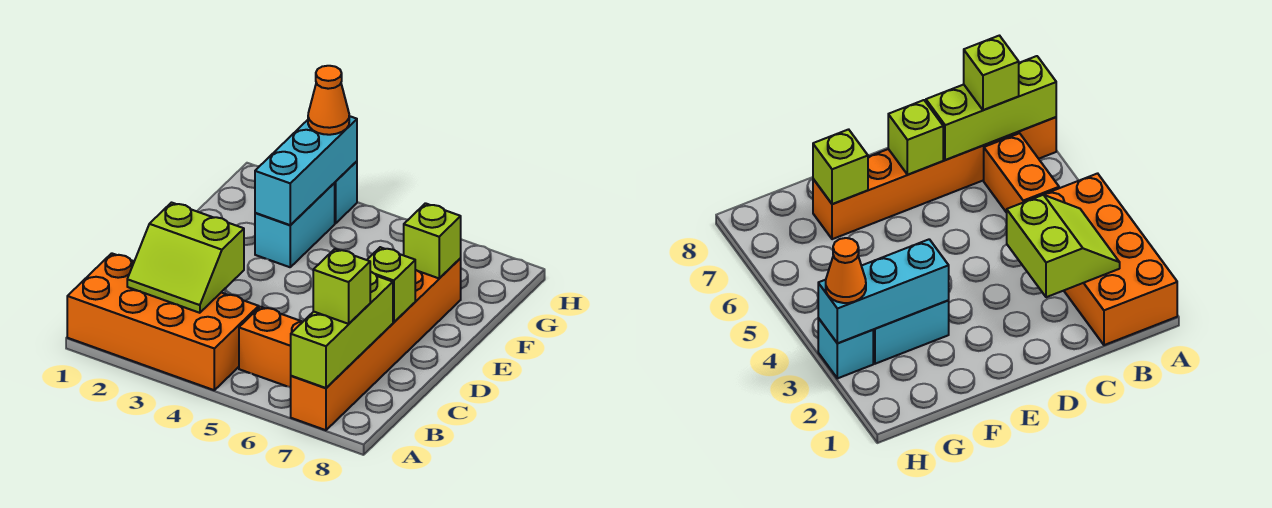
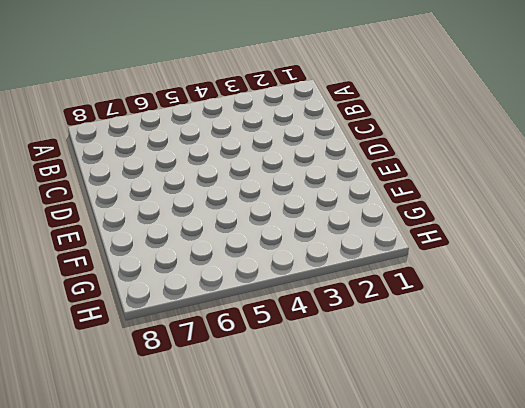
none -> orange brick A1:B4 level 1
none -> orange brick A7:F7 level 1
none -> orange brick B5:B6 level 1

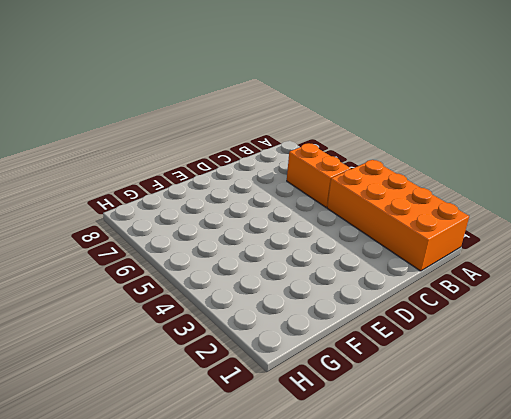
none -> orange brick A7:F7 level 1
none -> cyan brick F3:G3 level 1
none -> cyan brick H3 level 1

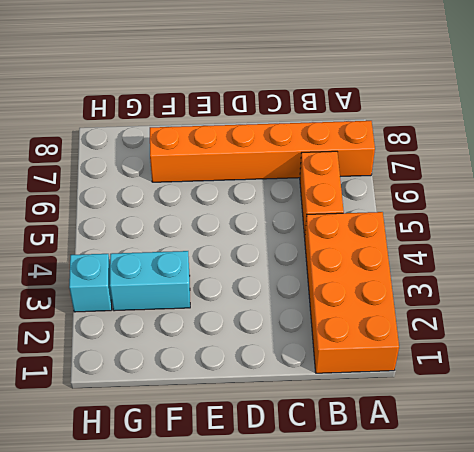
none -> lime brick A7:C7 level 2
none -> lime slope B2:C3 level 2 top C
none -> lime brick D7 level 2

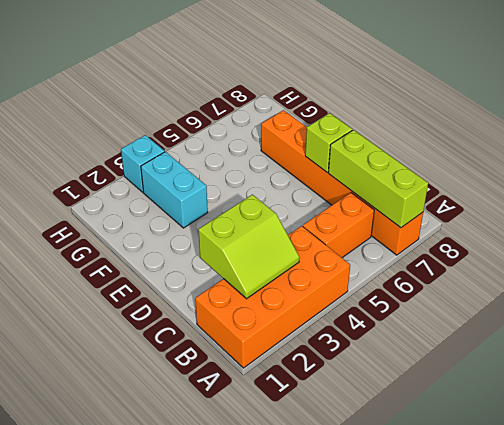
none -> cyan brick F3:H3 level 2
none -> lime brick F7 level 2
none -> lime brick B7 level 3

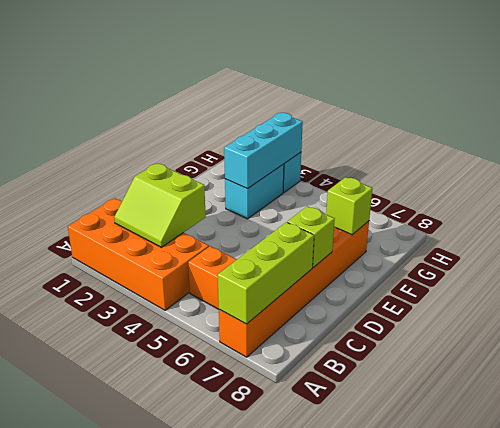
none -> lime brick B7 level 3
none -> orange cone H3 level 3

